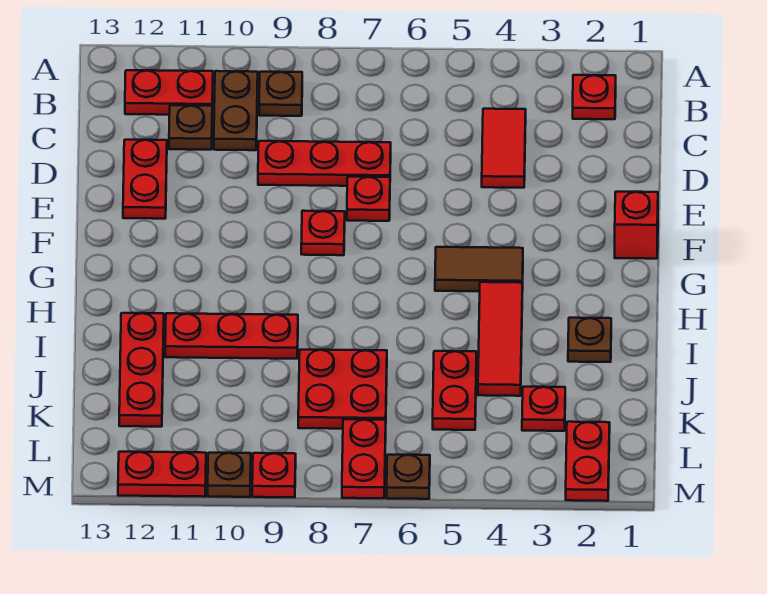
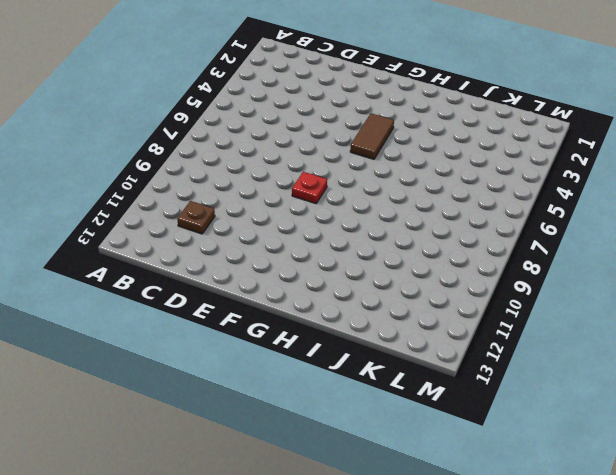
none -> red plate B2 level 1
none -> brown plate B9 level 1
none -> brown plate B10:C10 level 1

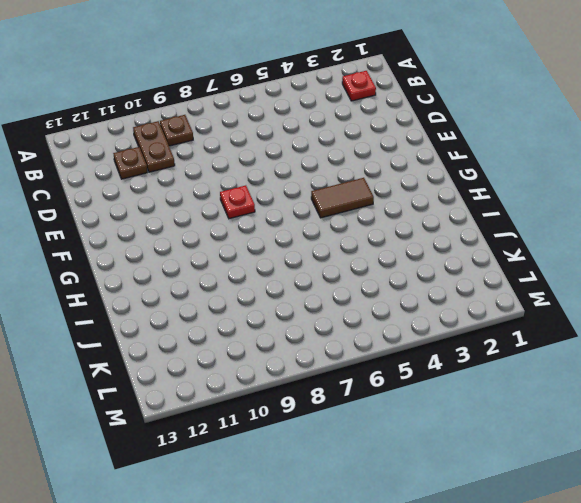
none -> red plate B11:B12 level 1
none -> red tile C4:D4 level 1
none -> red plate D7:D9 level 1

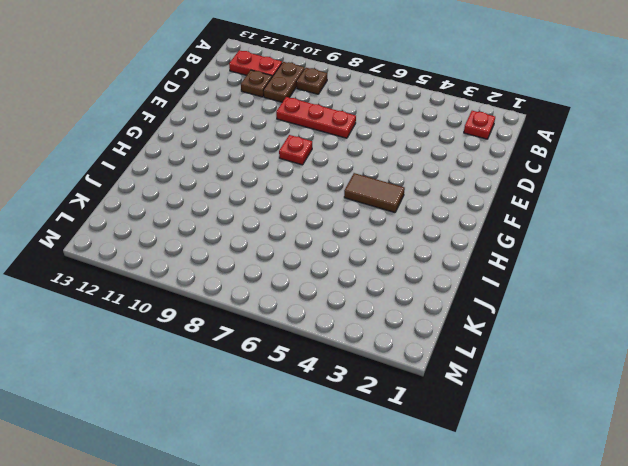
none -> red tile C4:D4 level 1
none -> red plate D12:E12 level 1
none -> red plate E7 level 1

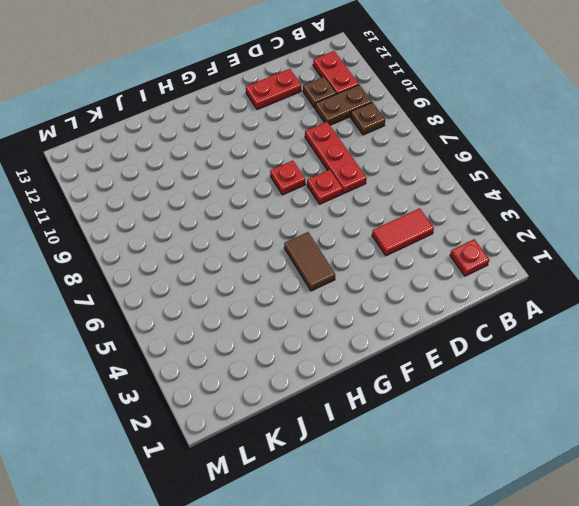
none -> red brick F1 level 1
none -> red tile H4:J4 level 1
none -> brown plate I2 level 1

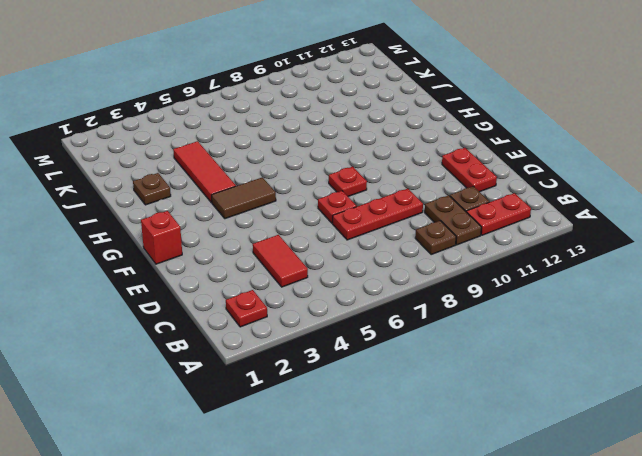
none -> red plate I9:I11 level 1
none -> red plate I12:K12 level 1
none -> red plate J5:K5 level 1

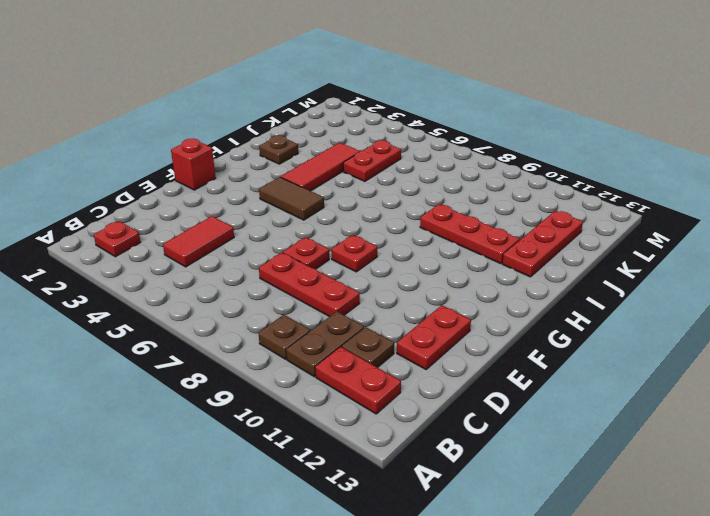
none -> red plate J7:K8 level 1
none -> red plate K3 level 1
none -> red plate L2:M2 level 1

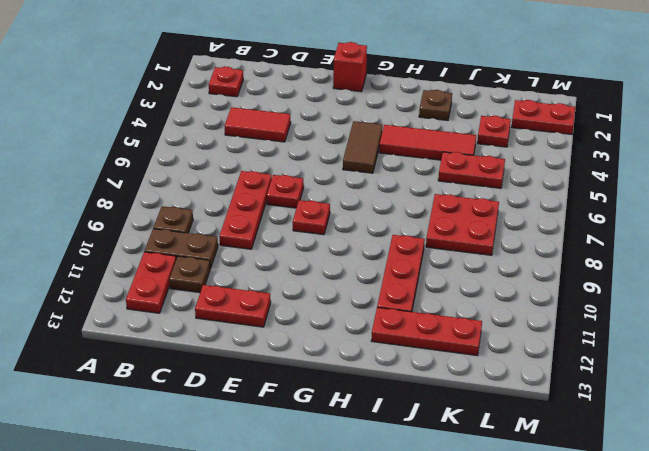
none -> red plate L7:M7 level 1
none -> brown plate M6 level 1
none -> red plate M9 level 1

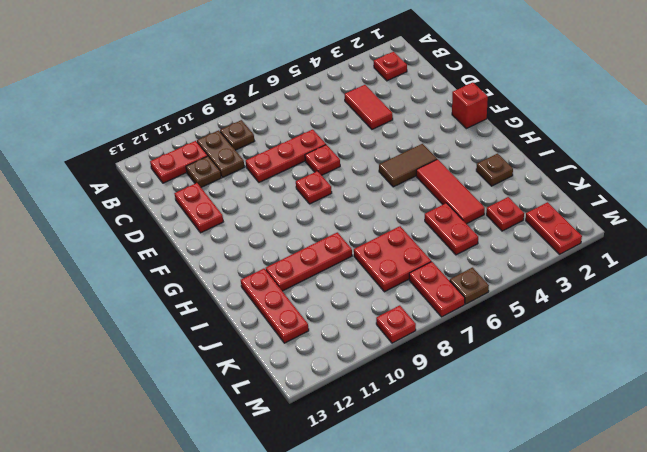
none -> brown plate M10 level 1
none -> red plate M11:M12 level 1

